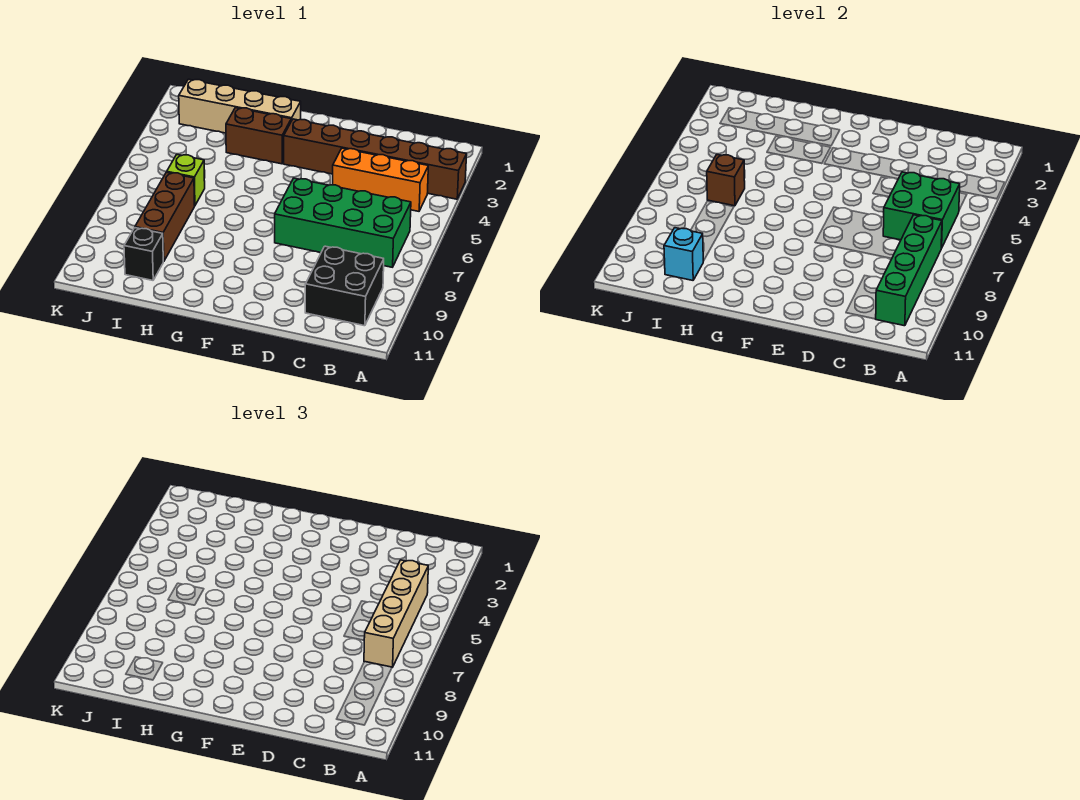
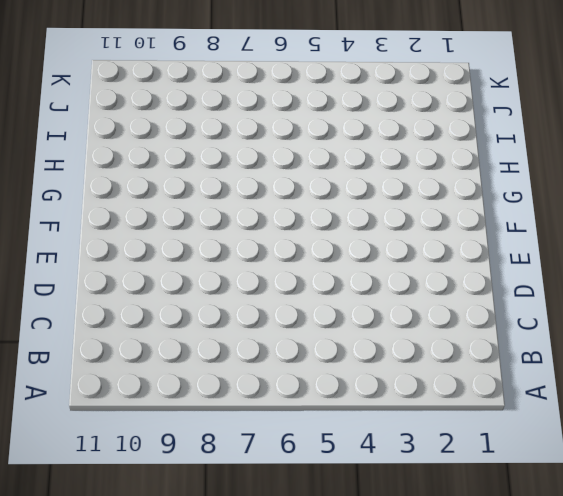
none -> brown brick A3:F3 level 1
none -> orange brick B4:D4 level 1
none -> green brick B6:E7 level 1

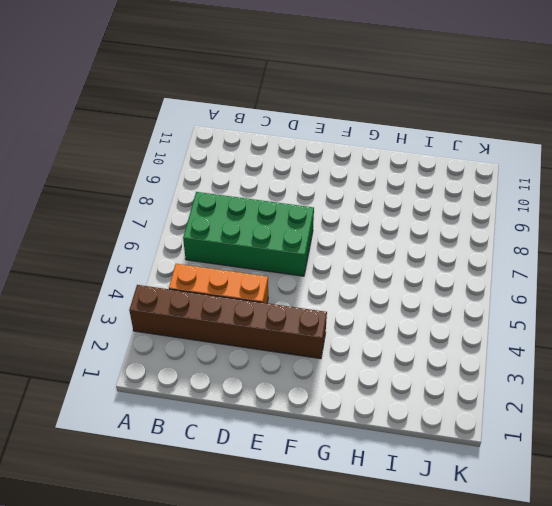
none -> black brick B9:C10 level 1
none -> tan brick G2:J2 level 1
none -> brown brick G3:H3 level 1

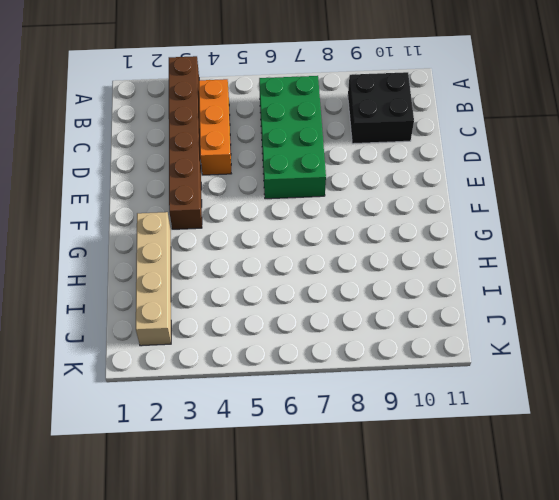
none -> brown brick G3:H3 level 1
none -> lime brick I6 level 1
none -> brown brick I7:I9 level 1

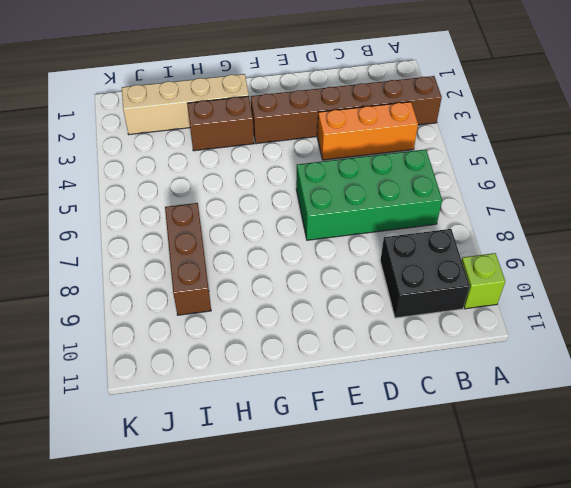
lime brick A10 level 1 -> lime brick I6 level 1
none -> black brick I10 level 1
none -> green brick B5:C6 level 2
none -> green brick B7:B10 level 2

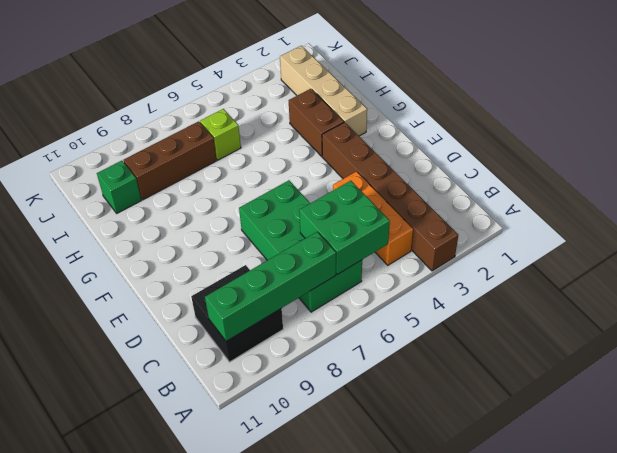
green brick I10 level 1 -> black brick I10 level 1
none -> brown brick I6 level 2
none -> cyan brick I10 level 2
none -> tan brick B4:B7 level 3

